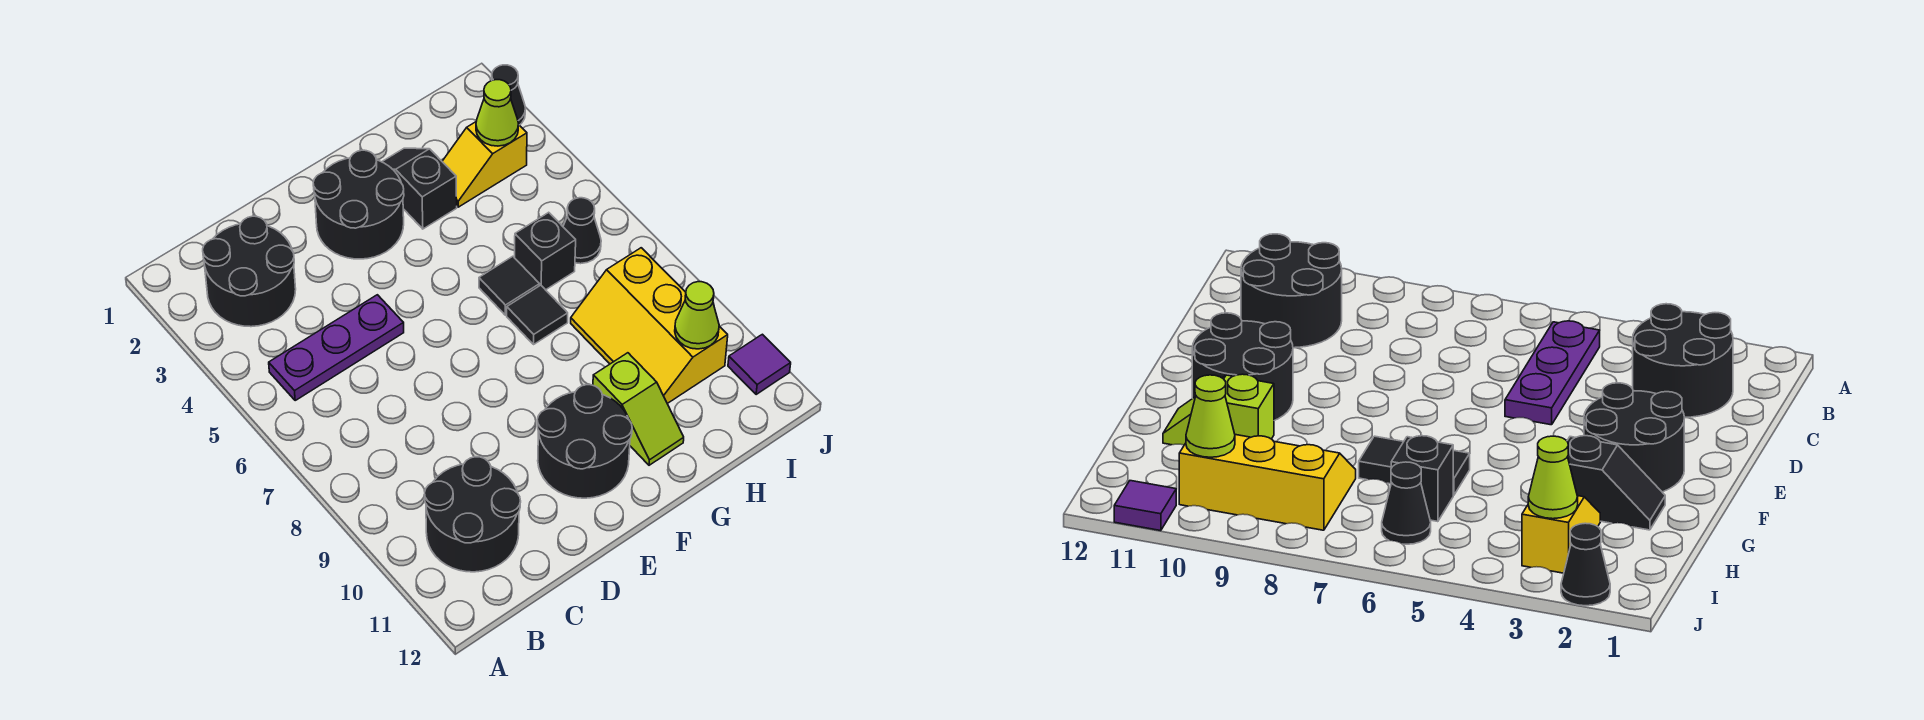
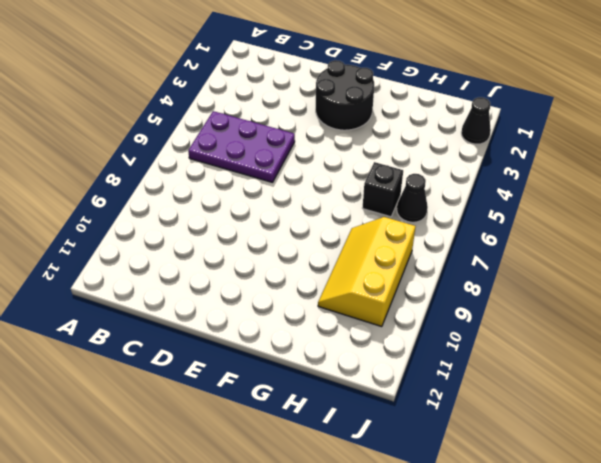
purple plate B5:D6 level 1 -> purple plate B5:D5 level 1
none -> black round brick B2:C3 level 1
none -> black round brick B10:C11 level 1
none -> black round brick E10:F11 level 1

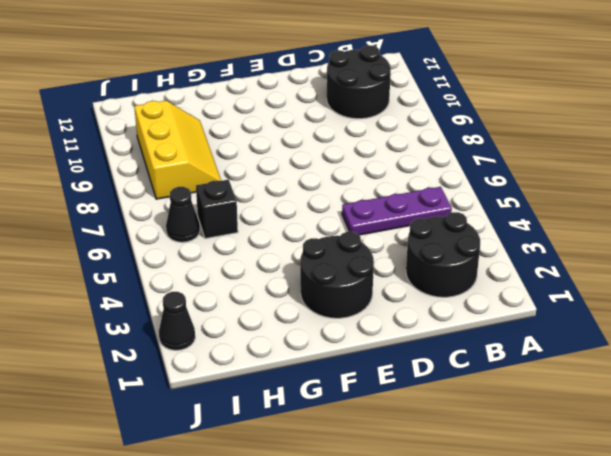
none -> black round brick E10:F11 level 1
none -> black slope G2:G3 level 1 top 3
none -> black tile G6 level 1

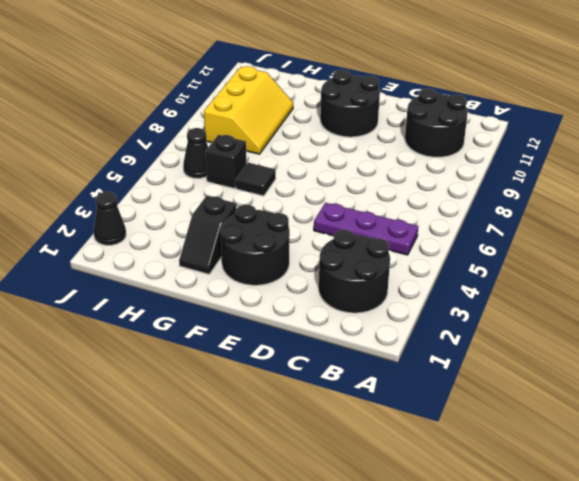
none -> black tile G7 level 1
none -> lime slope G10:G11 level 1 top 10
none -> yellow slope H3:I3 level 1 top I

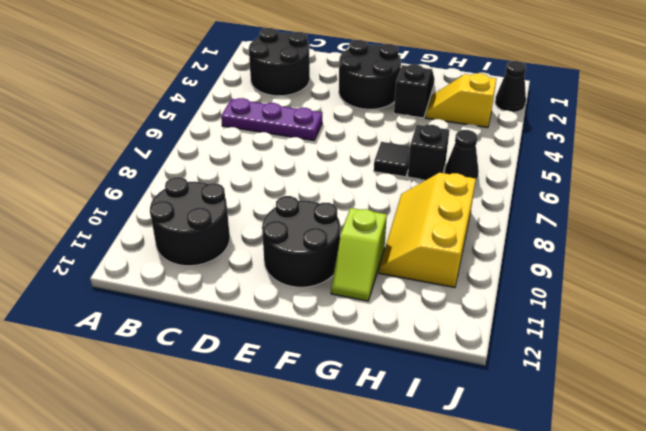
none -> black tile G7 level 1
none -> purple tile J11 level 1
none -> lime cone I3 level 2

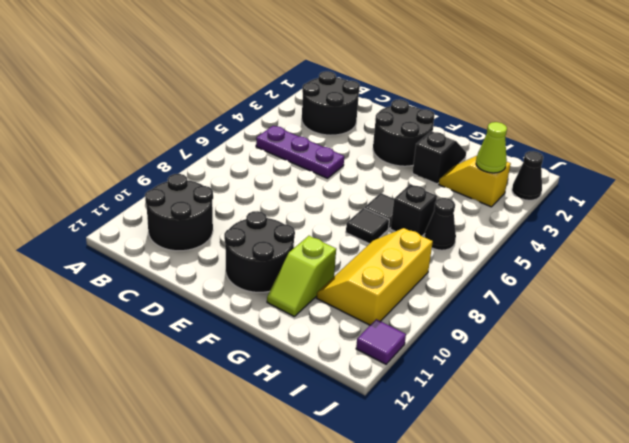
none -> lime cone I10 level 2

